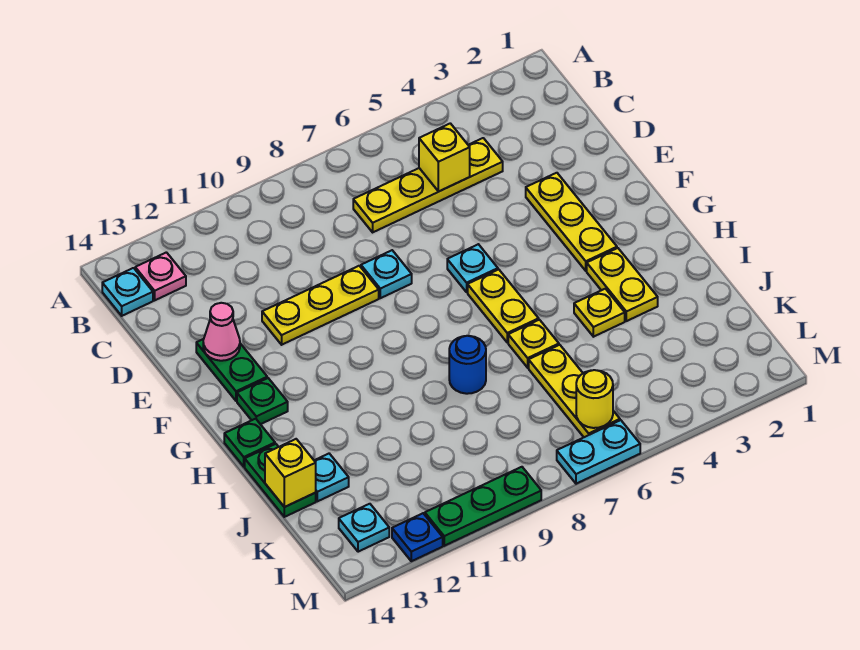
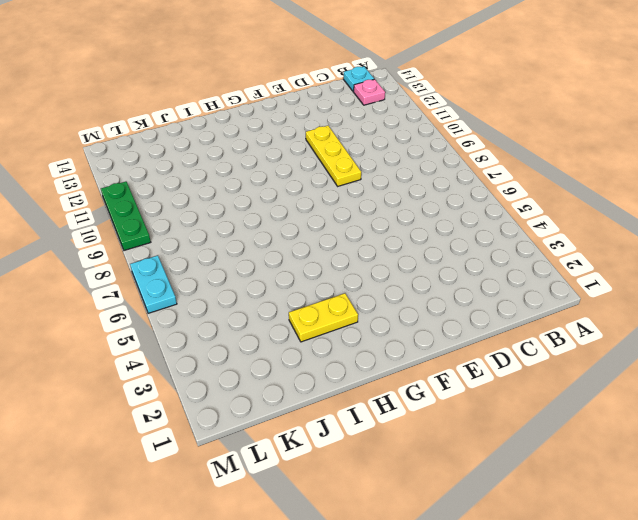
none -> yellow plate C4:C7 level 1
none -> yellow plate E3:G3 level 1
none -> cyan plate E8 level 1

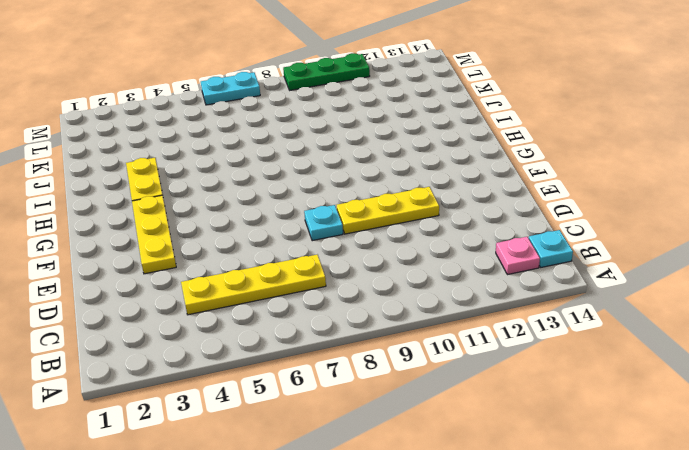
none -> green plate E13:F13 level 1
none -> cyan plate F6 level 1
none -> yellow plate G6:H6 level 1

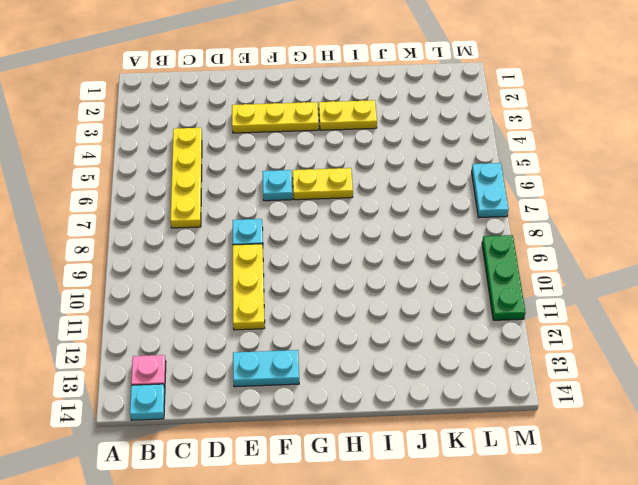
cyan plate E13:F13 level 1 -> green plate E13:F13 level 1
none -> green plate G13 level 1
none -> green plate H14 level 1
none -> yellow plate I4 level 1

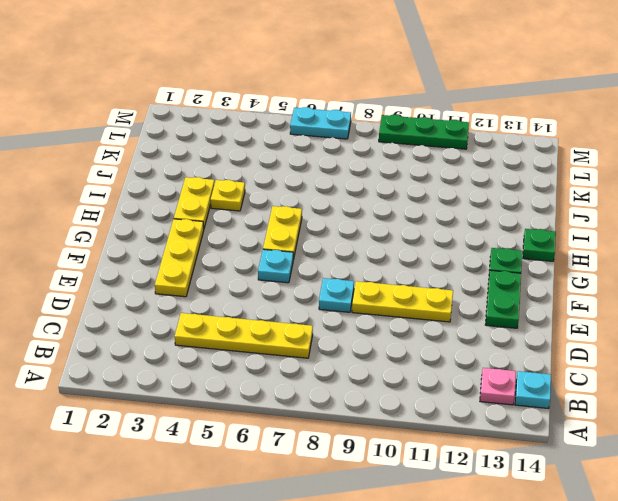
none -> yellow plate I6 level 1
none -> blue round brick I8 level 1
none -> green plate I14:J14 level 1

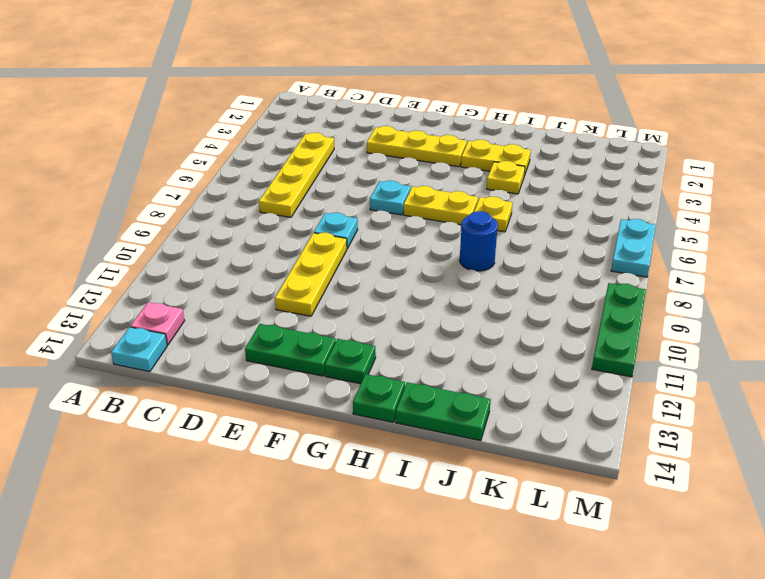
none -> yellow plate J6:L6 level 1
none -> cyan plate J13 level 1
none -> cyan plate L13 level 1

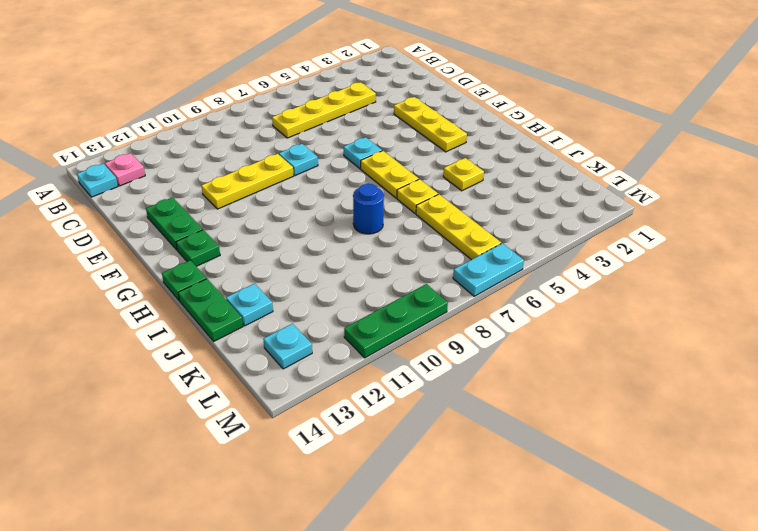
none -> yellow plate H3:I3 level 1
none -> blue plate M12 level 1
none -> yellow brick C5 level 2

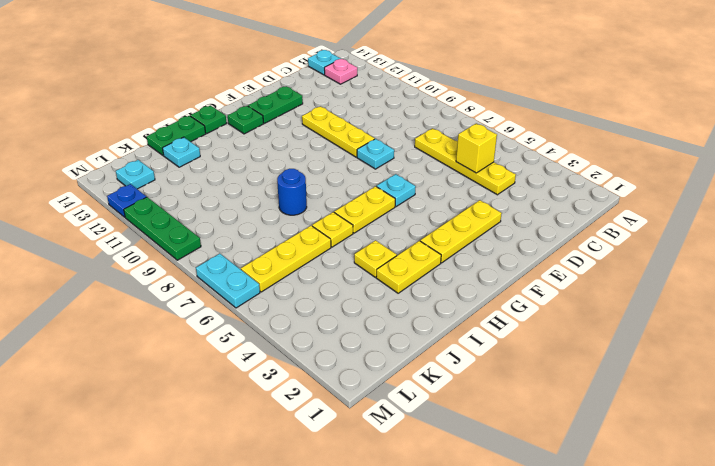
none -> pink cone E13 level 2
none -> yellow brick J14 level 2
none -> yellow round brick L6 level 2

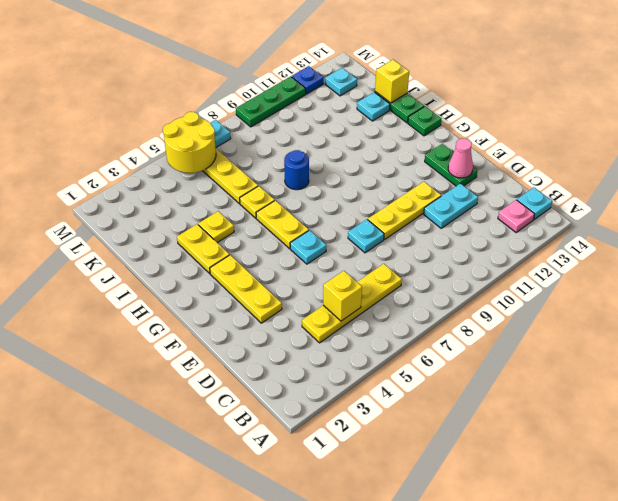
cyan plate D11:D12 level 1 -> none
yellow round brick L5:M6 level 2 -> yellow round brick L6 level 2
none -> green plate G13 level 1

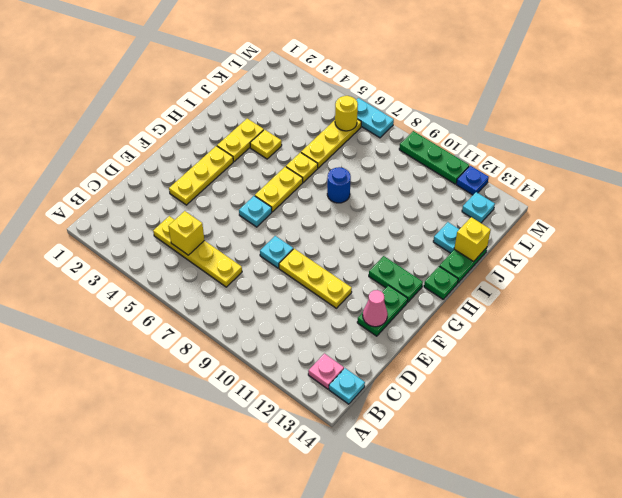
green plate G12:G13 level 1 -> green plate G13 level 1

